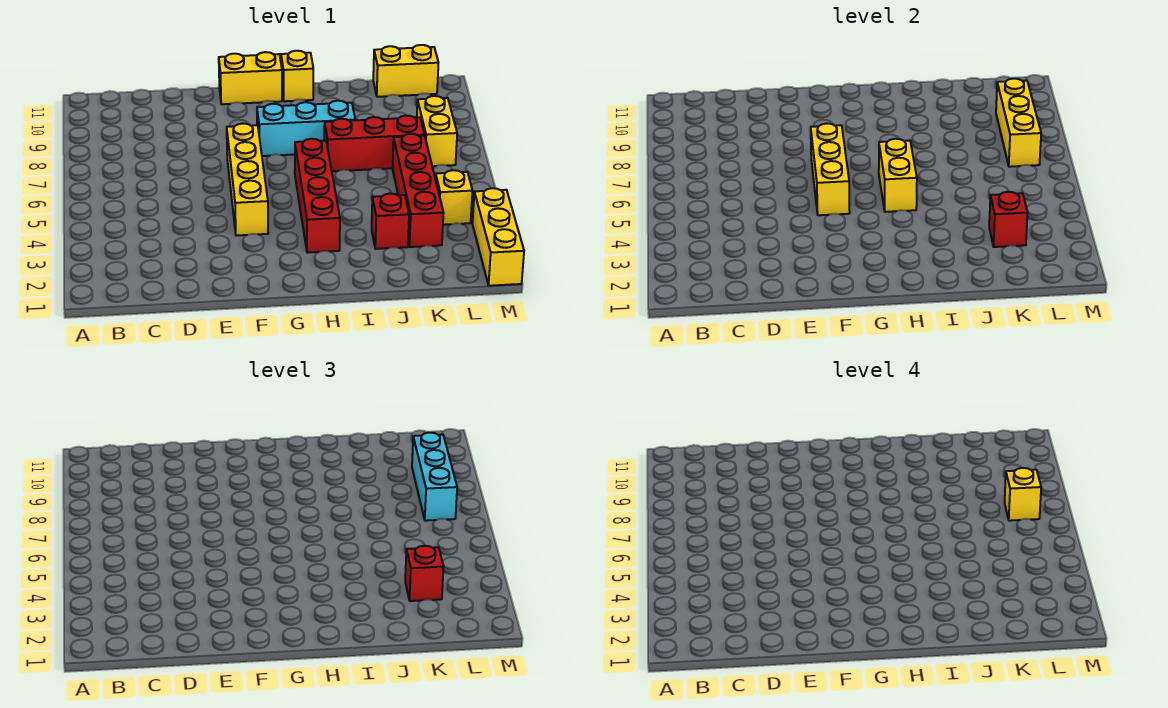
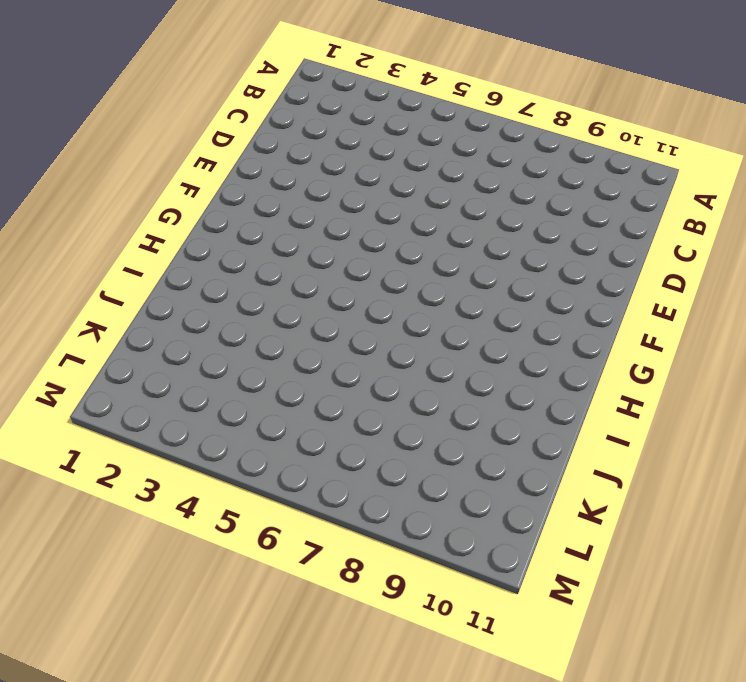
none -> yellow brick F4:F7 level 1
none -> yellow brick F11:G11 level 1
none -> cyan brick G8:I8 level 1

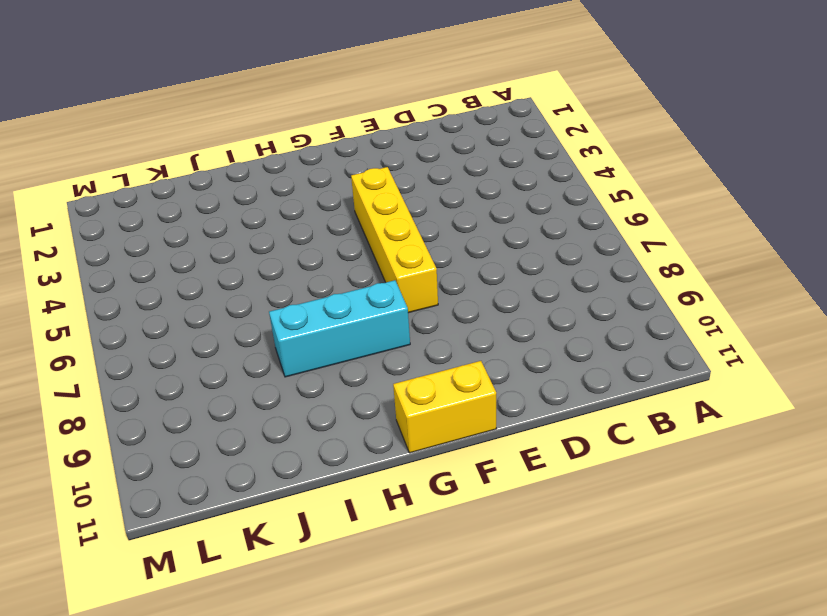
none -> red brick H3:H6 level 1
none -> yellow brick H11 level 1
none -> red brick I7:K7 level 1

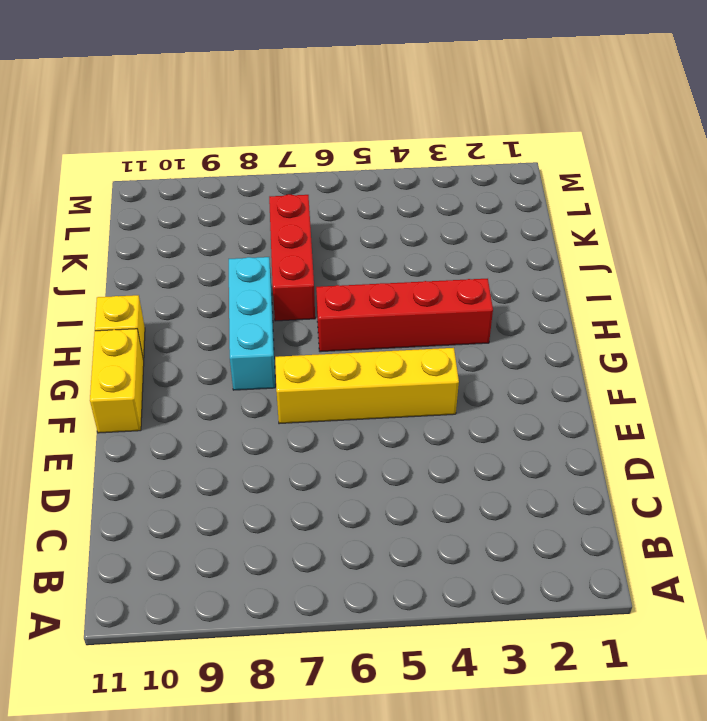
none -> red brick J3 level 1
none -> red brick K3:K6 level 1
none -> yellow brick K11:L11 level 1

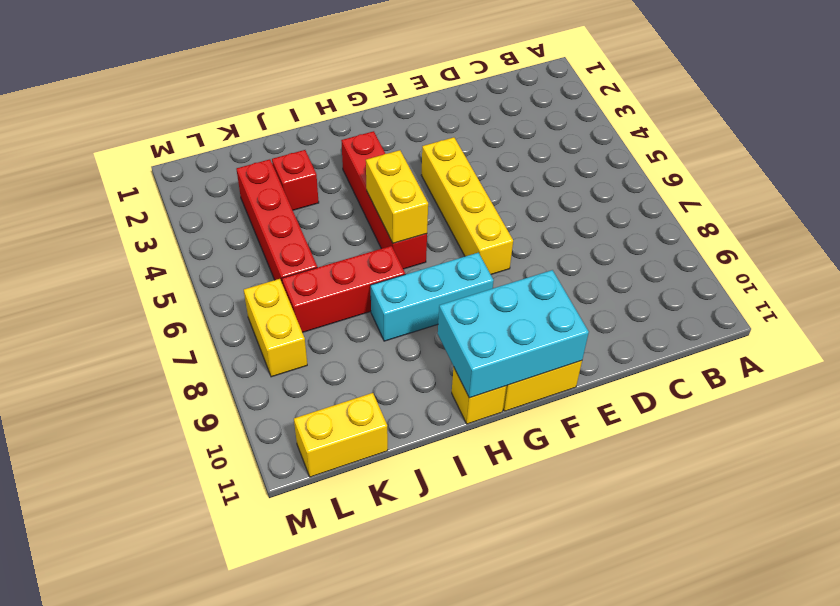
cyan brick F10:H11 level 2 -> none
none -> yellow brick L4 level 1
none -> yellow brick M1:M3 level 1
none -> yellow brick F5:F7 level 2

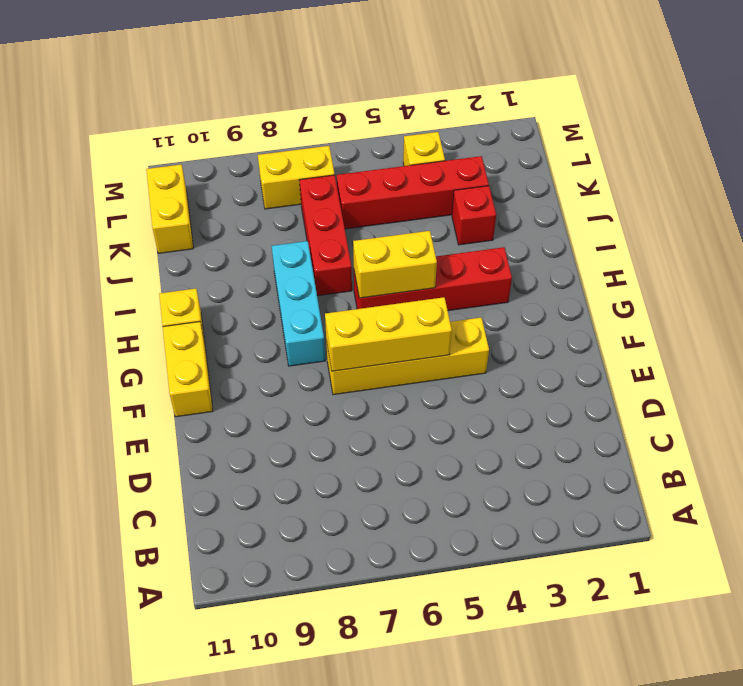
none -> yellow brick M1:M3 level 1
none -> red brick K3 level 2
none -> yellow brick L7:L9 level 2

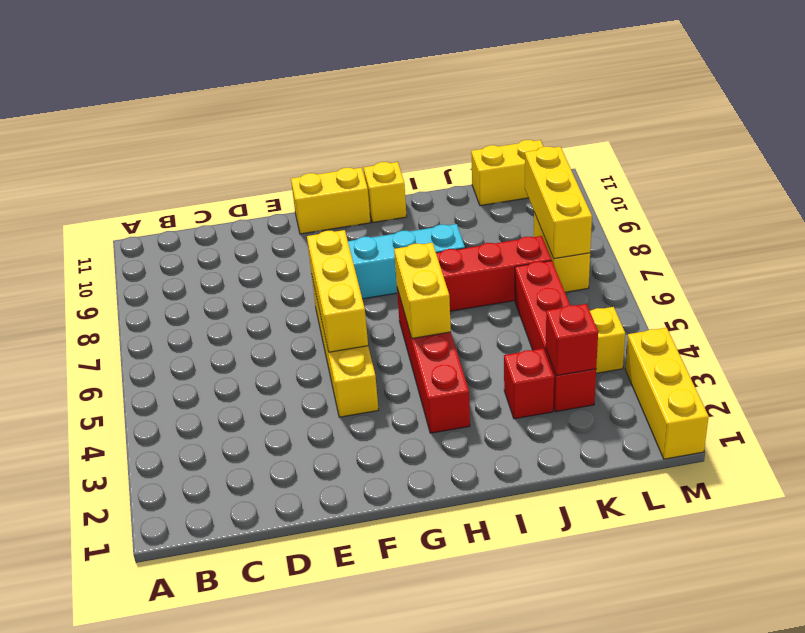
none -> red brick K3 level 3
none -> cyan brick L7:L9 level 3
none -> yellow brick L7 level 4

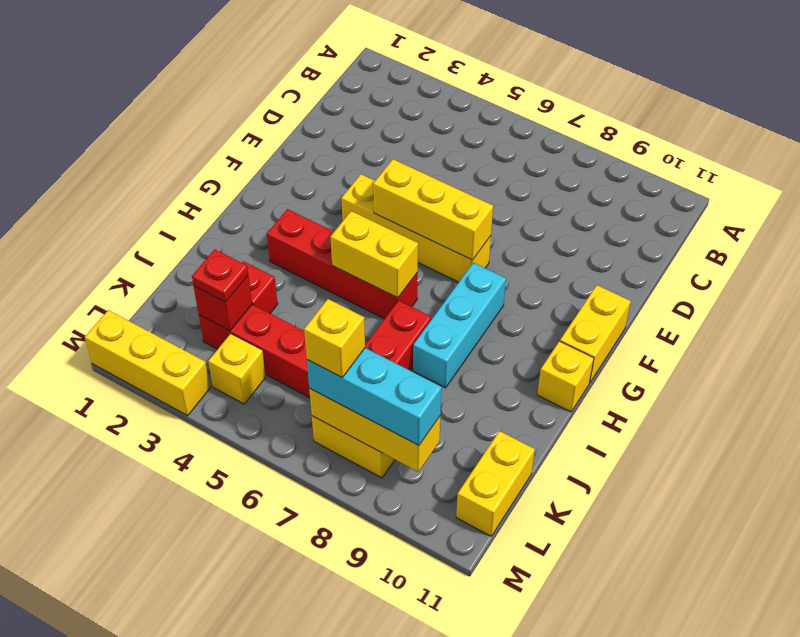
red plate K3 level 3 -> red brick K3 level 3

